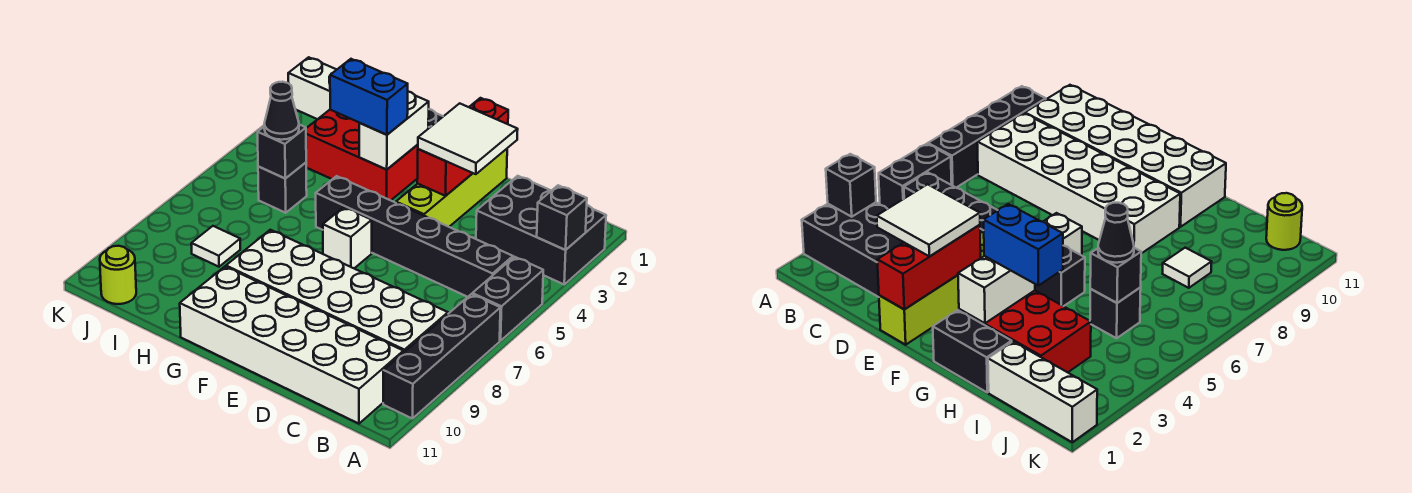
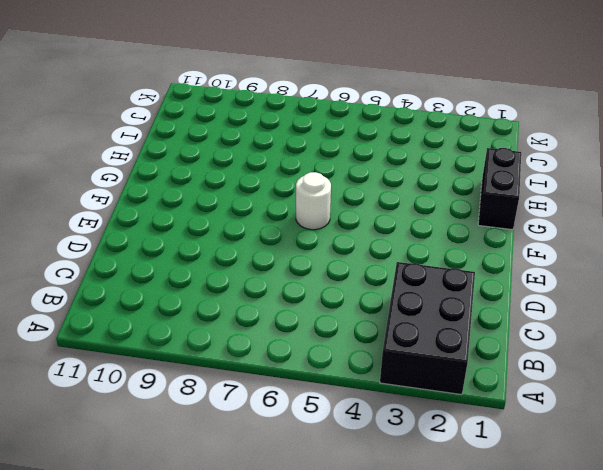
white round brick F6 level 1 -> white brick F6 level 1
none -> black brick A5:A6 level 1
none -> black brick A7:A10 level 1
none -> black brick B5:G5 level 1

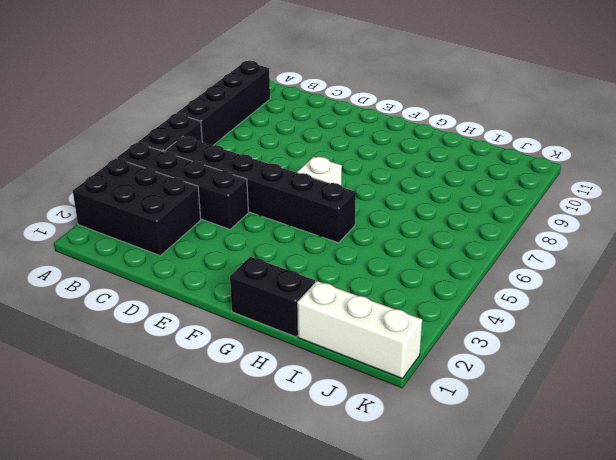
black brick A4:D4 level 1 -> none
none -> white brick B8:G9 level 1
none -> white brick B10:G11 level 1
none -> lime brick E1:E4 level 1

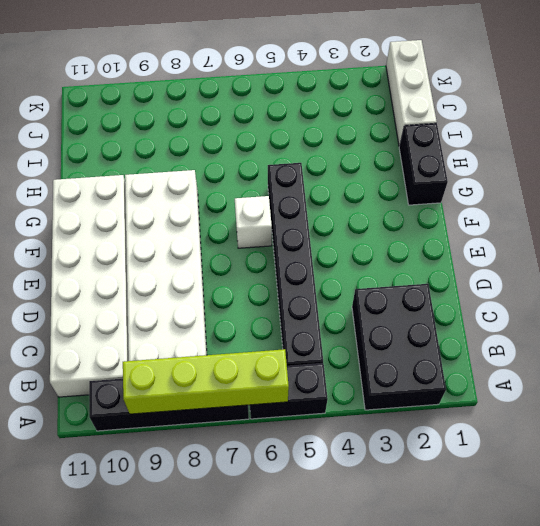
lime brick A6:A9 level 2 -> lime brick E1:E4 level 1
none -> red brick G2:I3 level 1
none -> black brick I5 level 1
none -> white tile I8 level 1

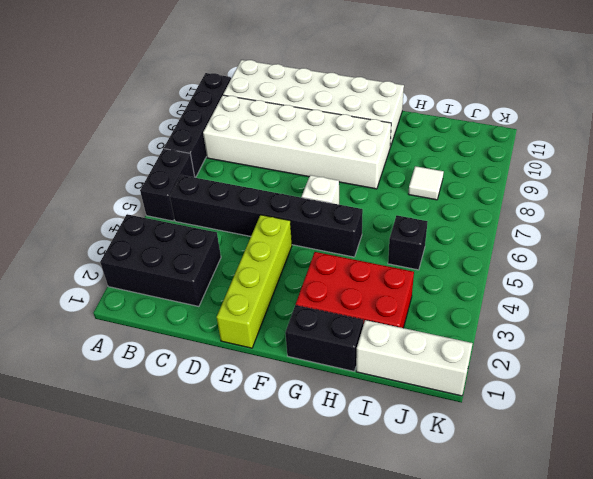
none -> lime round brick J11 level 1
none -> black brick A3 level 2
none -> red brick E1:E3 level 2

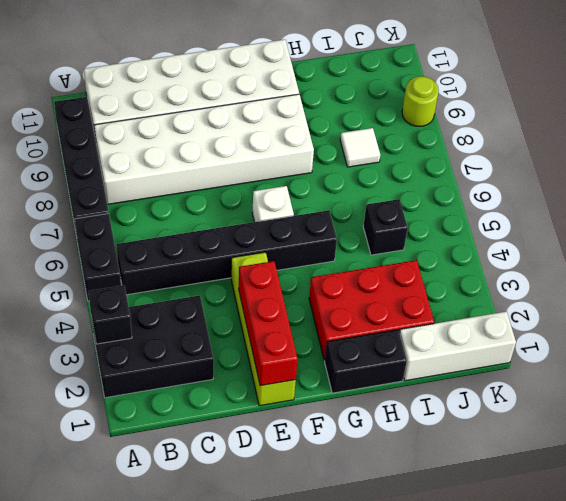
lime round brick K9 level 1 -> lime round brick J11 level 1
none -> white brick G2:G3 level 2
none -> black brick I5 level 2
none -> white tile D2:E3 level 3

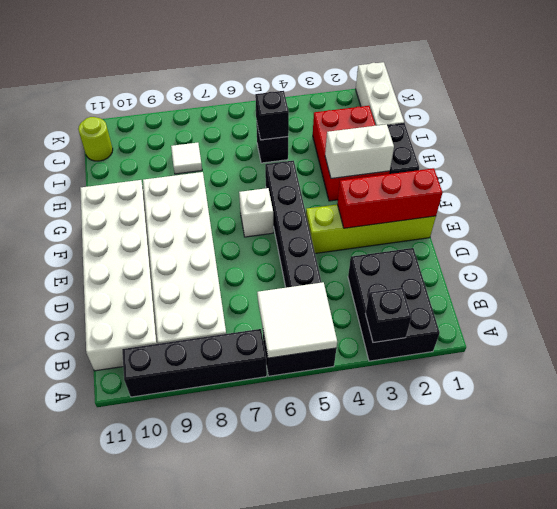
white tile A5:B6 level 2 -> white tile D2:E3 level 3
none -> blue brick G3:H3 level 3
none -> black cone I5 level 3

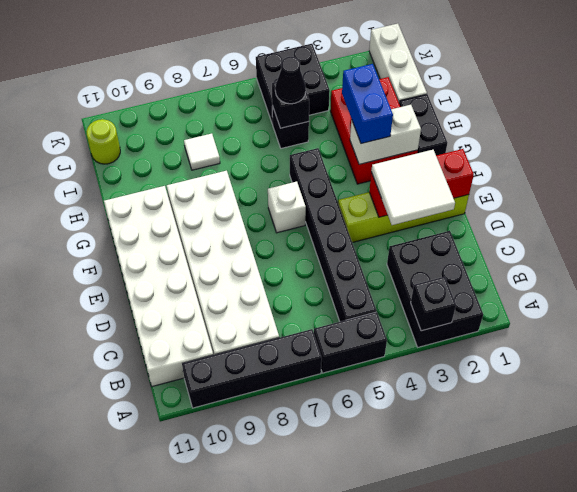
black brick J4:K5 level 1 -> none

